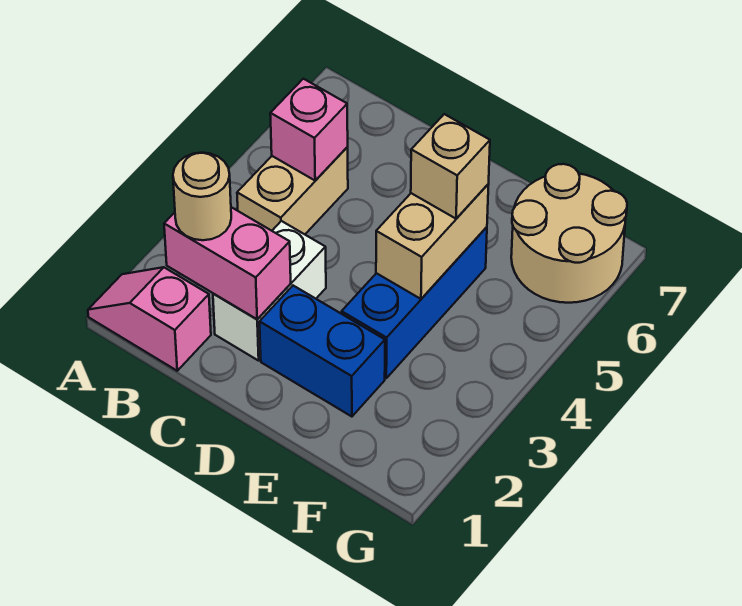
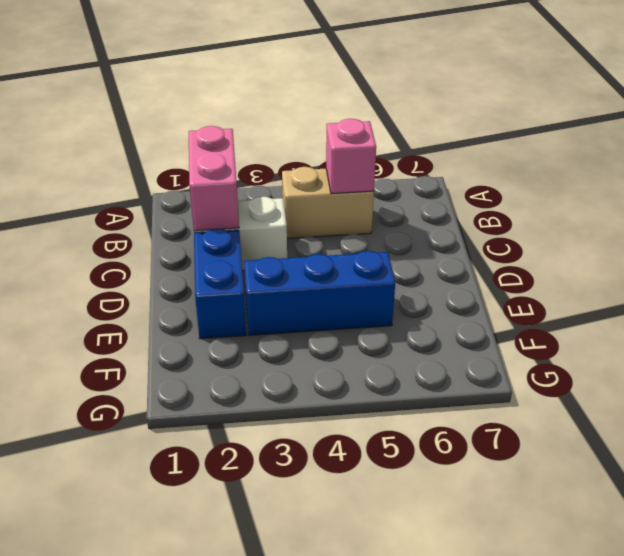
none -> pink slope A1:B1 level 1 top B
none -> tan round brick F6:G7 level 1

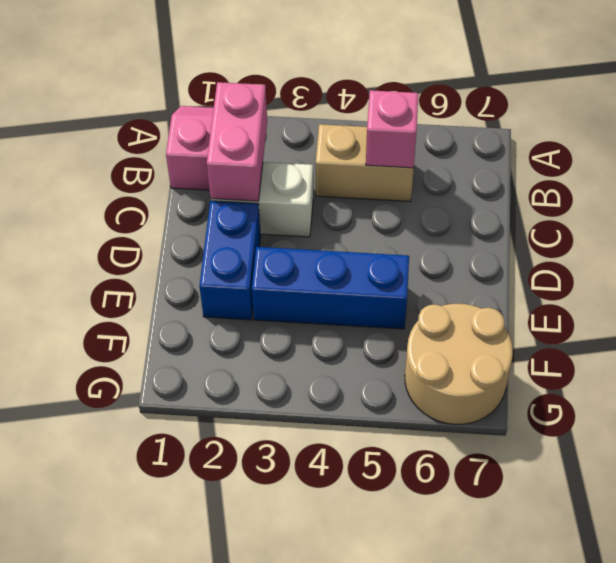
none -> tan brick E4:E5 level 2
none -> tan round brick B2 level 3

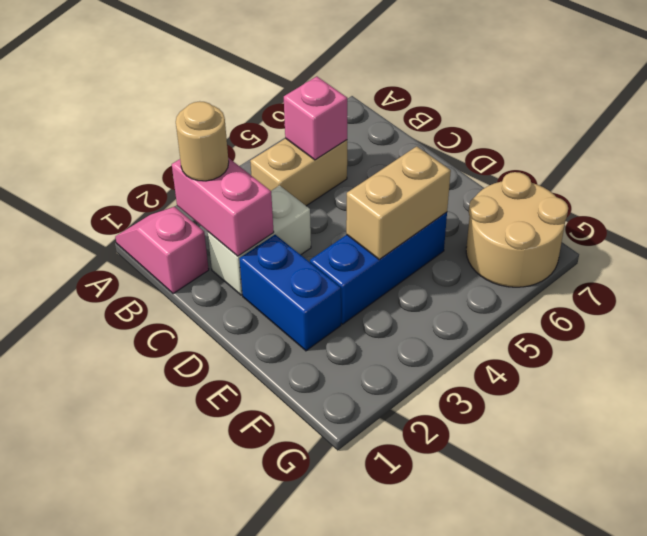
none -> tan brick E5 level 3

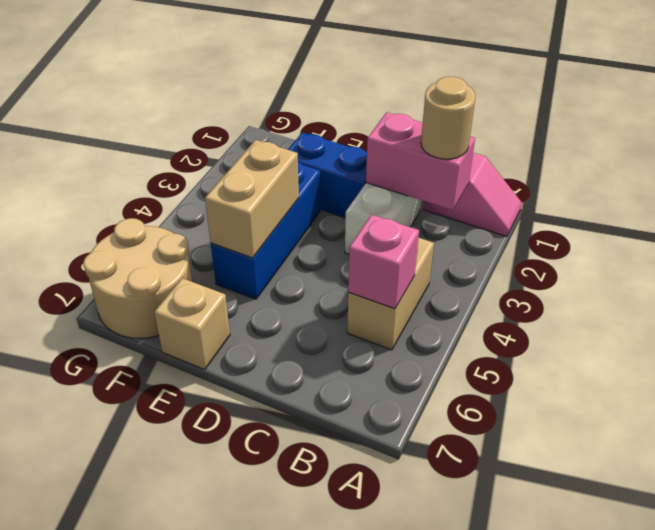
tan brick E7 level 1 -> tan brick E5 level 3

